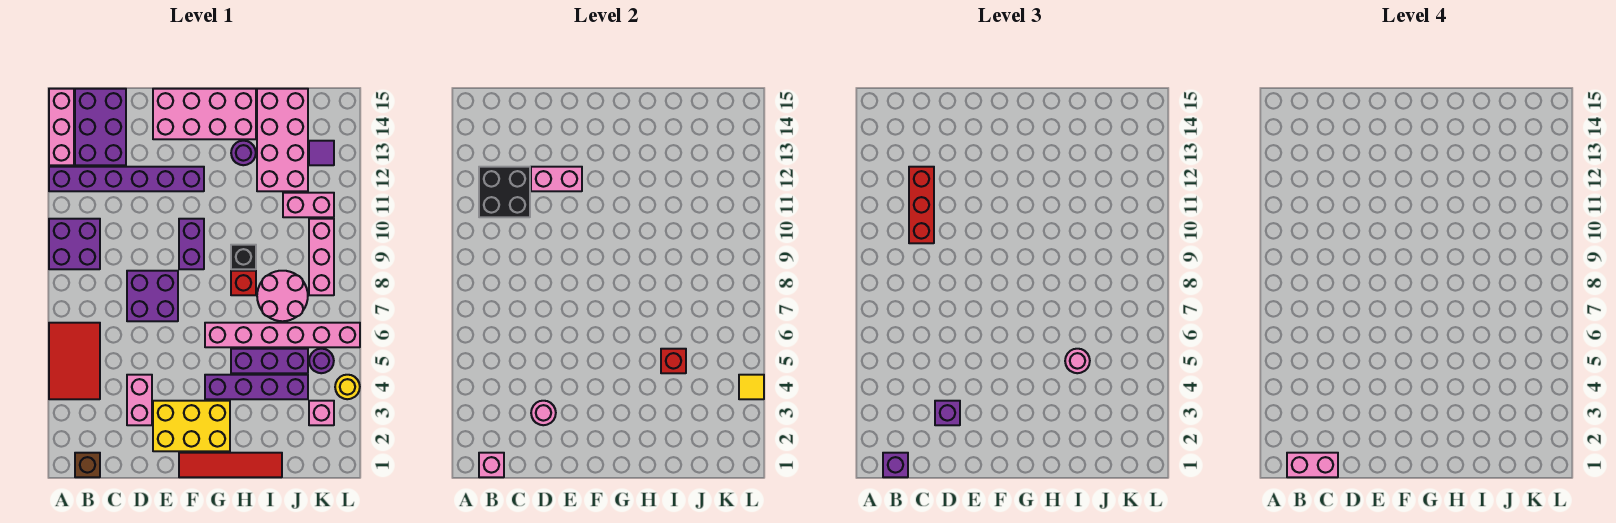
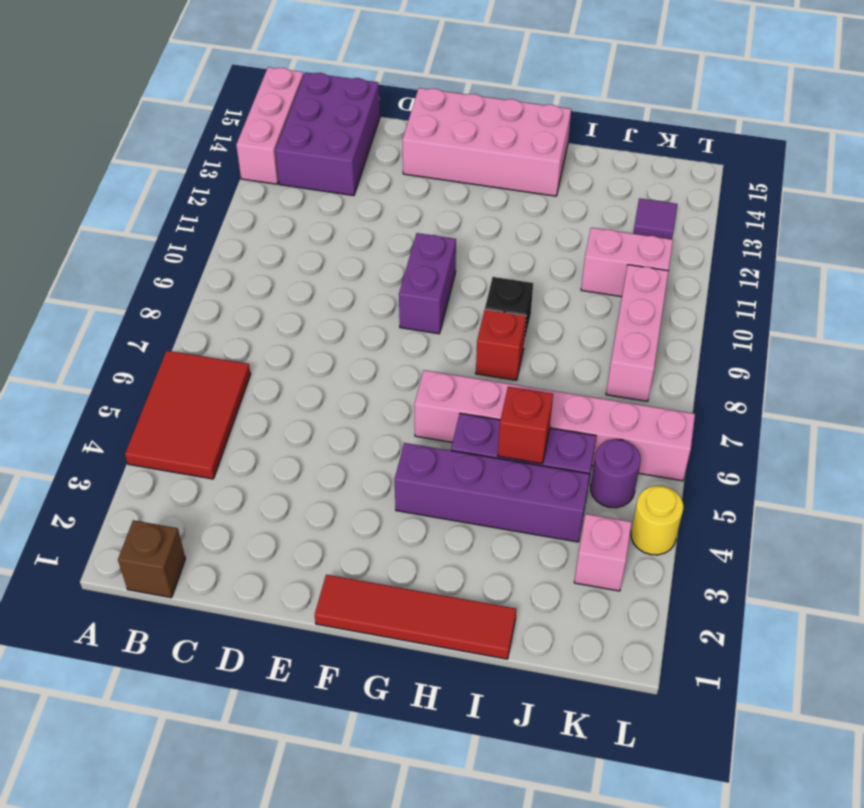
none -> purple brick A9:B10 level 1
none -> purple brick A12:F12 level 1
none -> pink brick D3:D4 level 1
none -> purple brick D7:E8 level 1

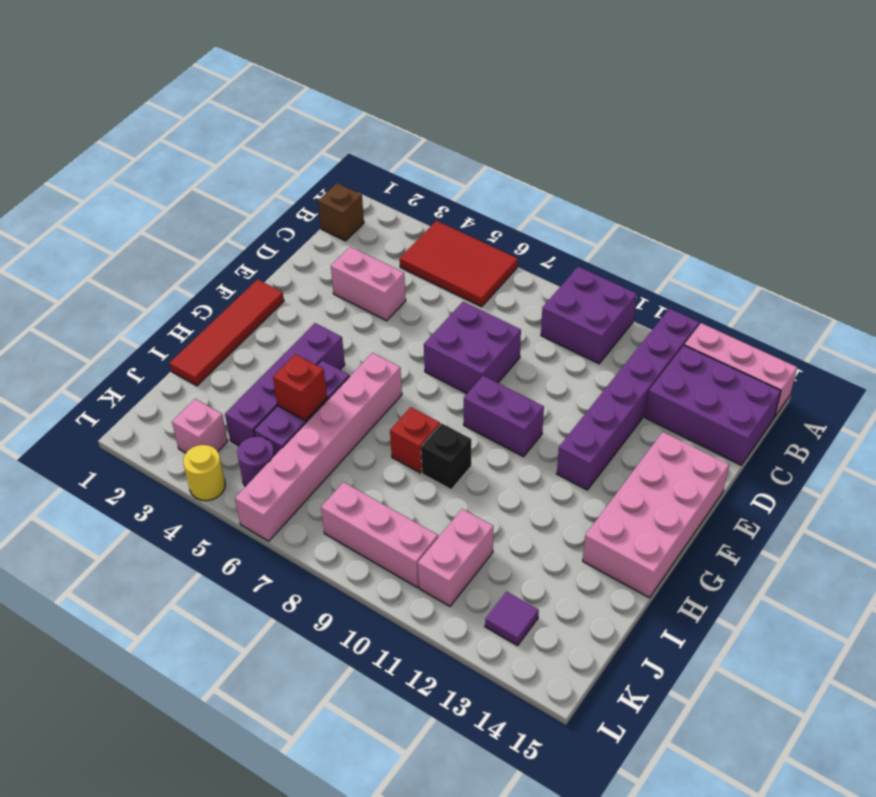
none -> yellow brick E2:G3 level 1
none -> purple round brick H13 level 1
none -> pink round brick I7:J8 level 1
none -> pink brick I12:J15 level 1

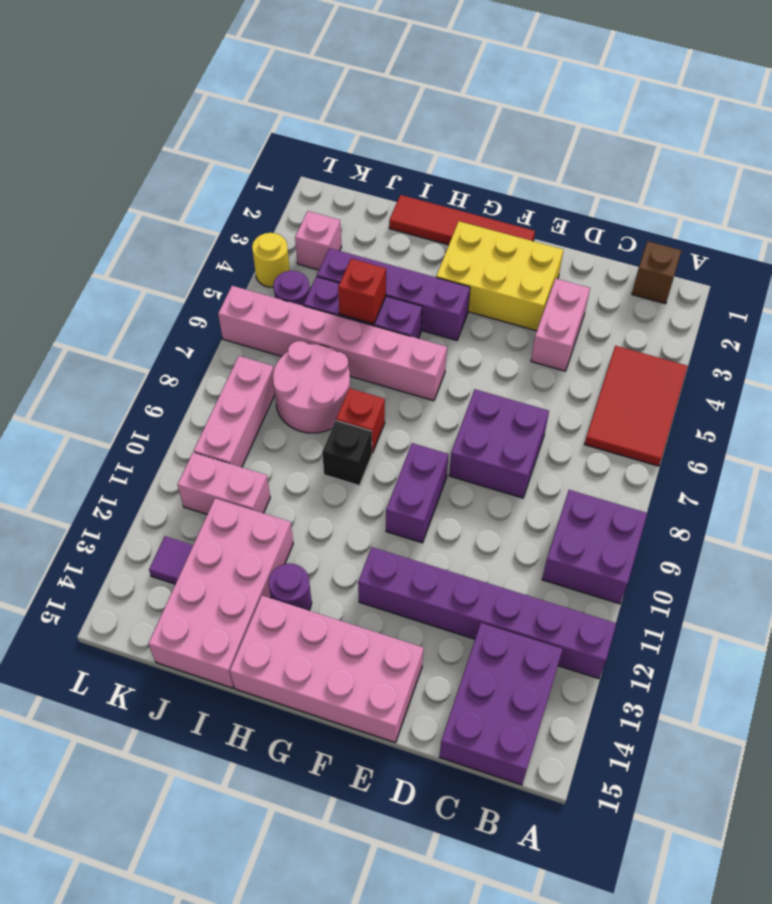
none -> pink brick A13:A15 level 1
none -> pink brick B1 level 2
none -> black brick B11:C12 level 2
none -> pink round brick D3 level 2

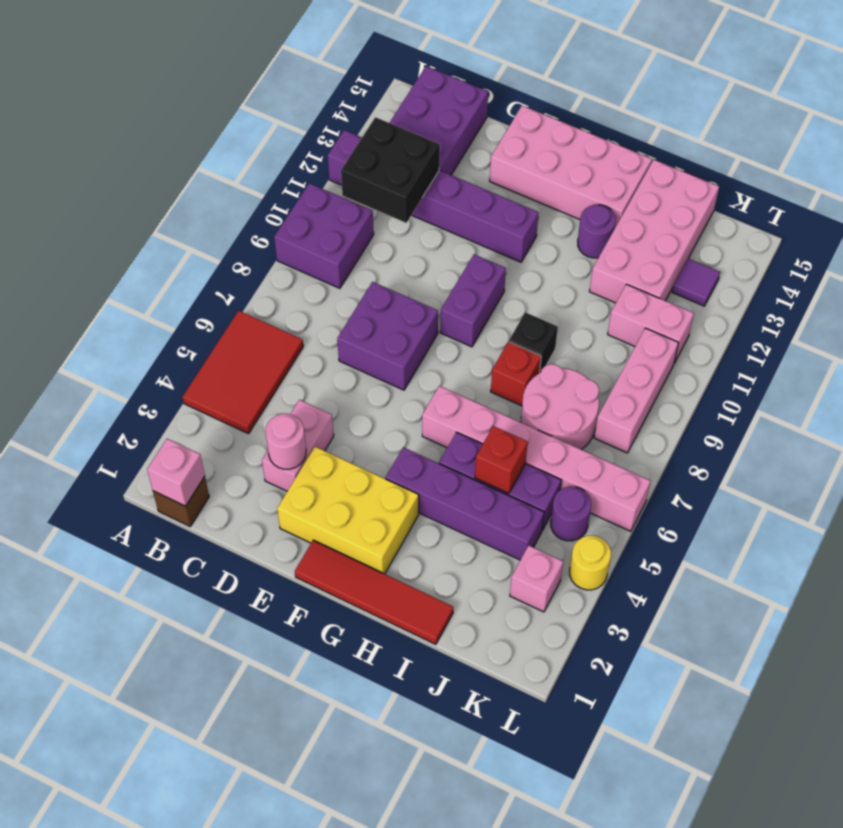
none -> pink brick A13:A15 level 1
none -> pink brick D12:E12 level 2
none -> yellow tile L4 level 2
none -> purple brick B1 level 3

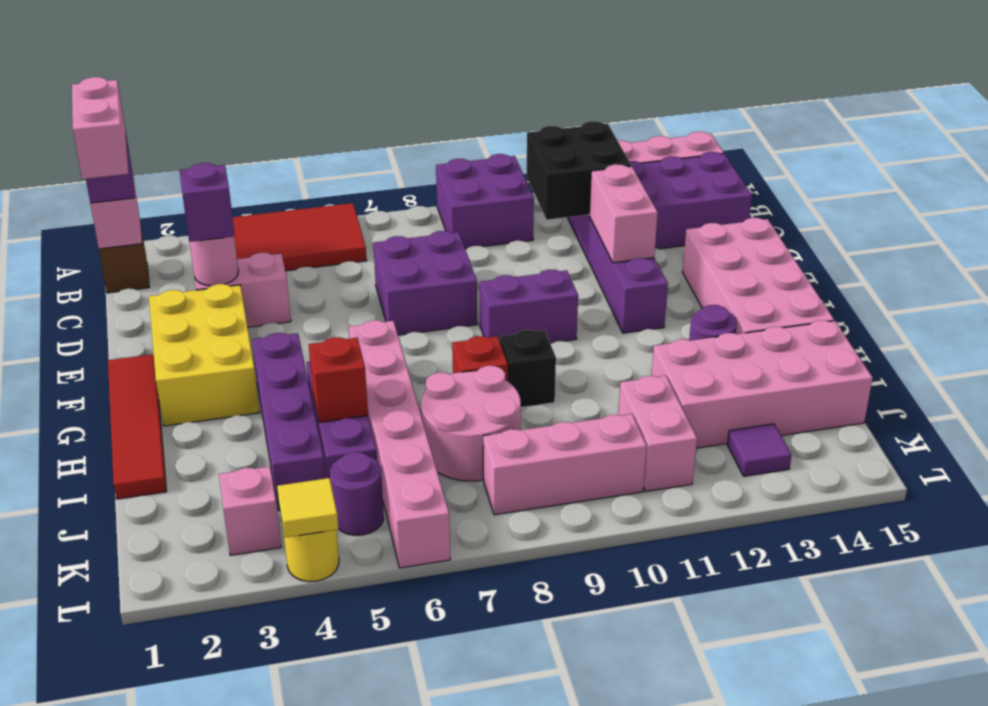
none -> red brick C10:C12 level 3
none -> pink round brick I5 level 3

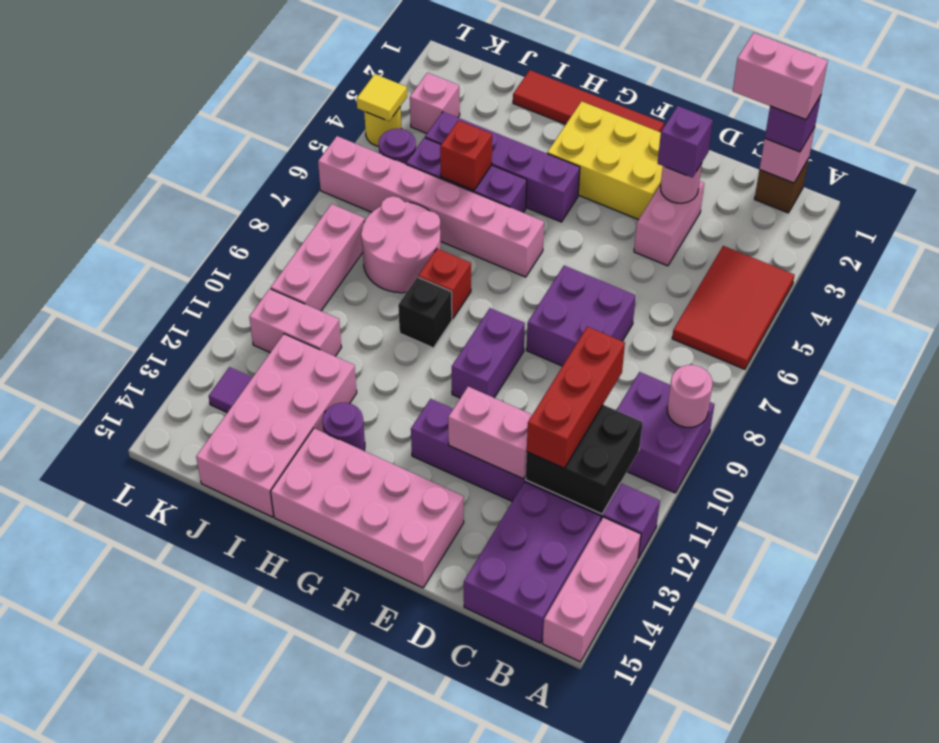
pink round brick A9 level 2 -> pink round brick I5 level 3

